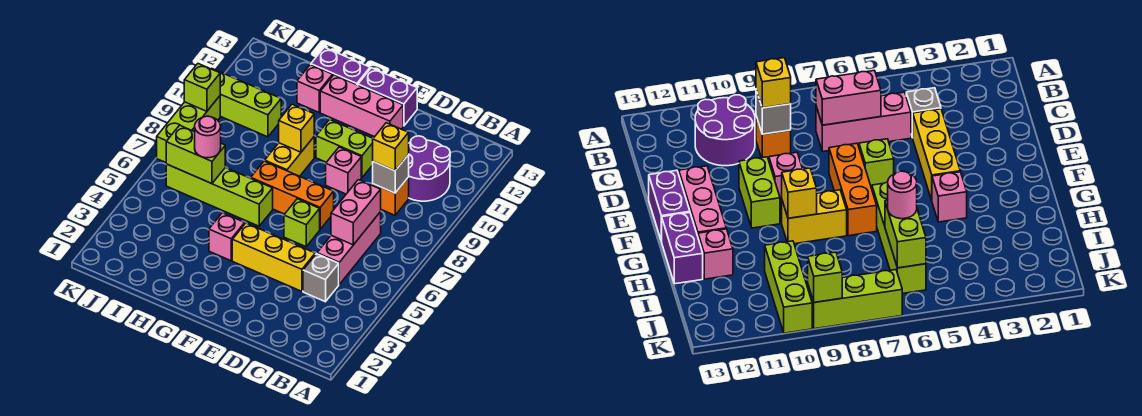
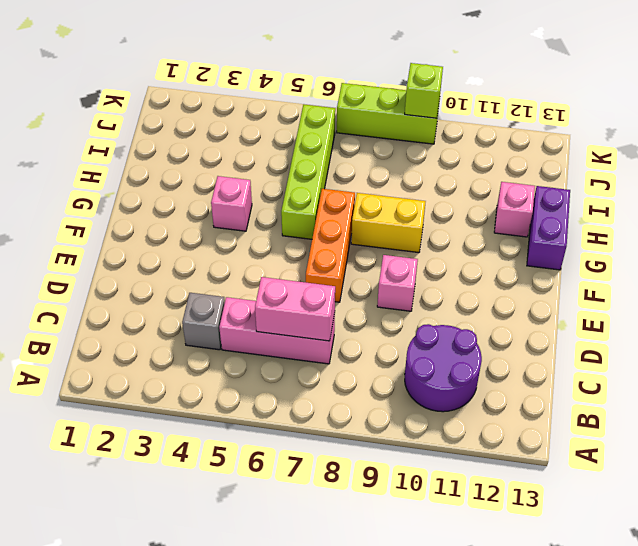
none -> orange brick C9 level 1
none -> yellow brick D4:F4 level 1
none -> lime brick E6 level 1

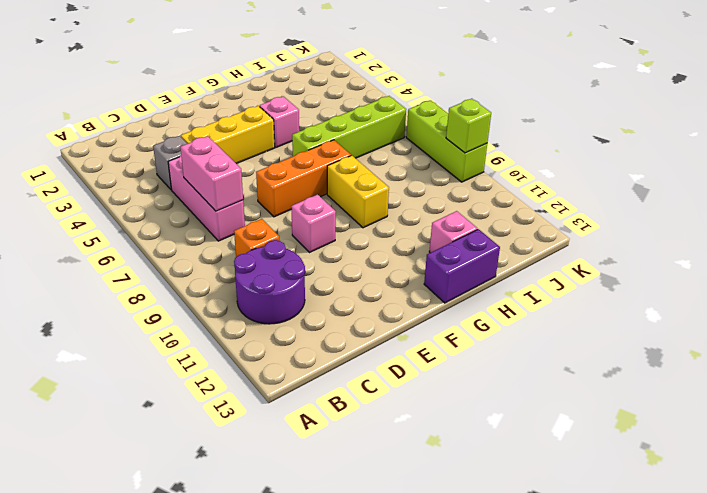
none -> lime brick E6 level 1
none -> lime brick E10:F10 level 1
none -> pink brick E12:G12 level 1

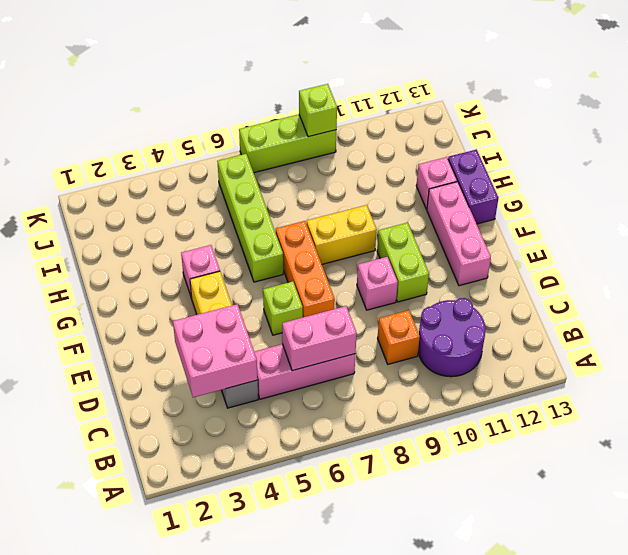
pink brick C3:D4 level 2 -> none
none -> purple brick E13:F13 level 1
none -> lime brick I10:K10 level 1
none -> grey brick C9 level 2

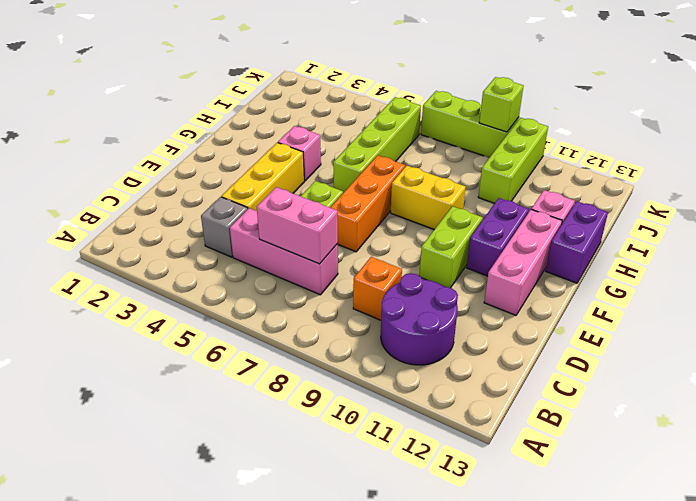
purple brick F11:G11 level 1 -> purple brick E13:F13 level 1
none -> pink brick E9 level 1
none -> grey brick C9 level 2
none -> yellow brick G9 level 2

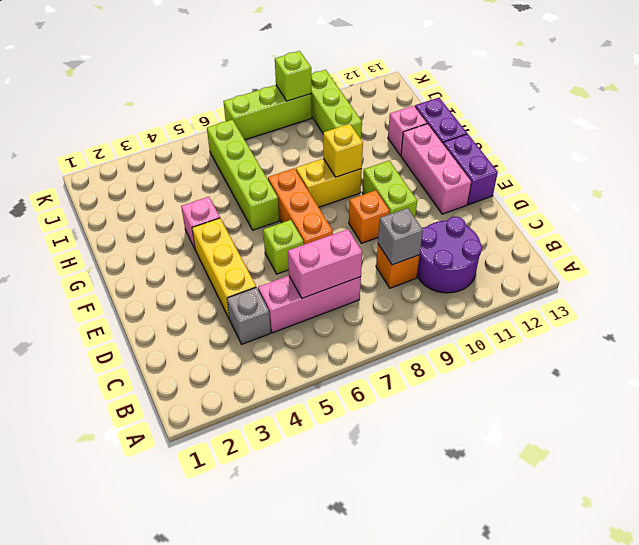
orange brick E9 level 1 -> pink brick E9 level 1
none -> lime brick I6:J6 level 2
none -> yellow brick C9 level 3
none -> pink round brick I6 level 3

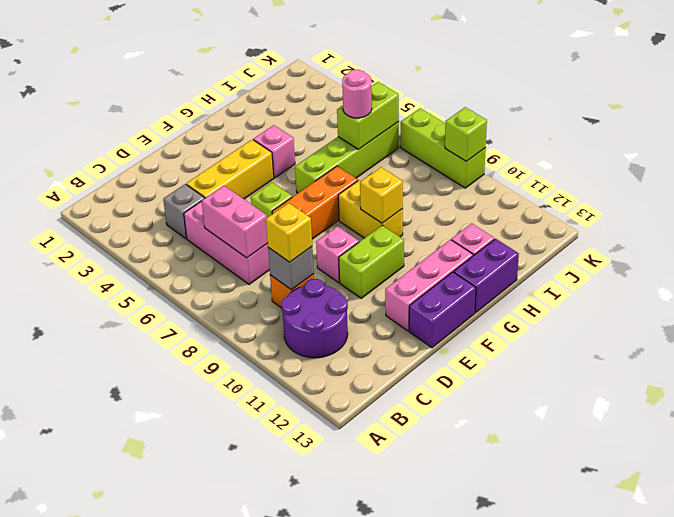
none -> lime brick I10:K10 level 1

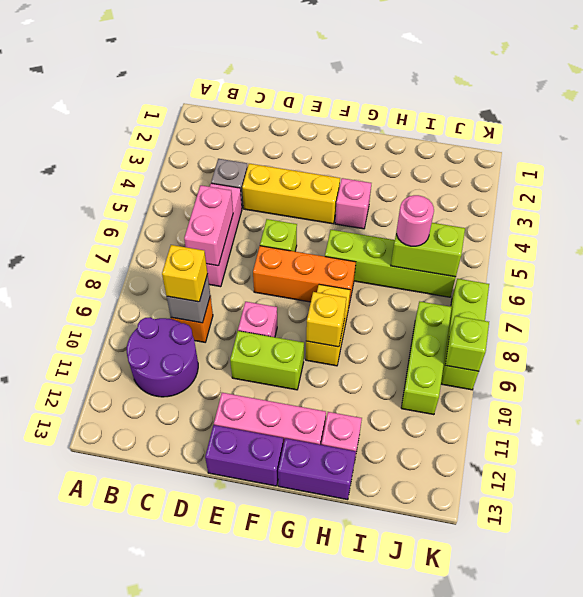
lime brick J8:J10 level 1 -> lime brick I10:K10 level 1

